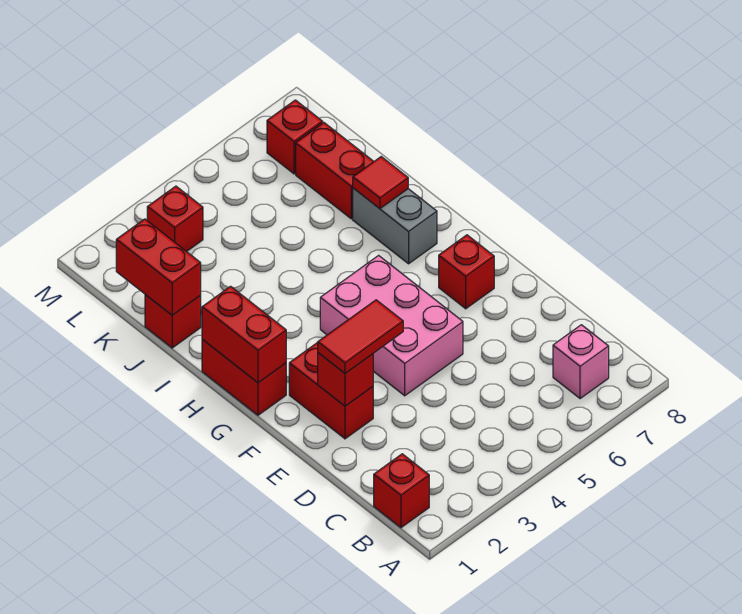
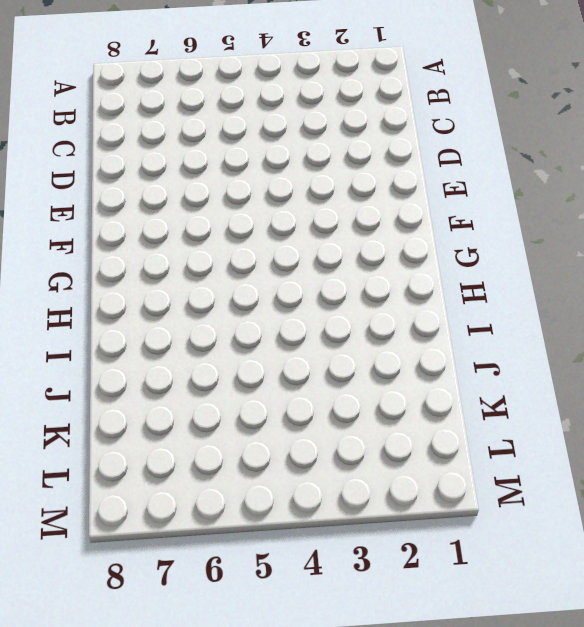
none -> red brick B1 level 1
none -> pink brick B7 level 1
none -> red brick E2:F2 level 1

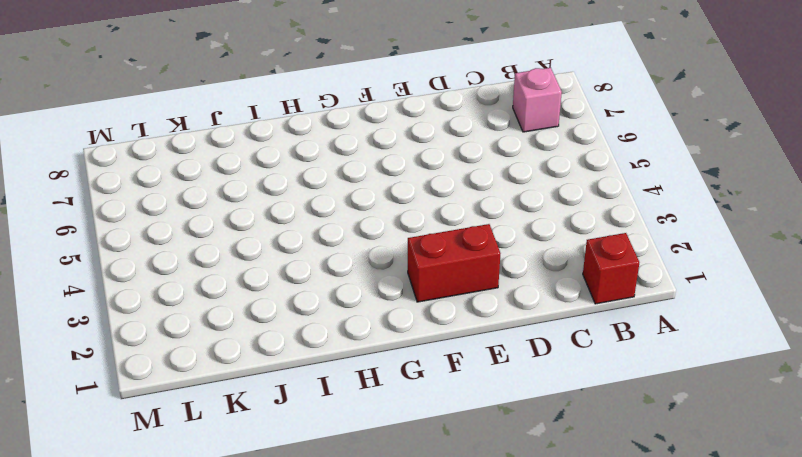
none -> pink brick E4:G5 level 1
none -> red brick F7 level 1
none -> red brick G1:H1 level 1

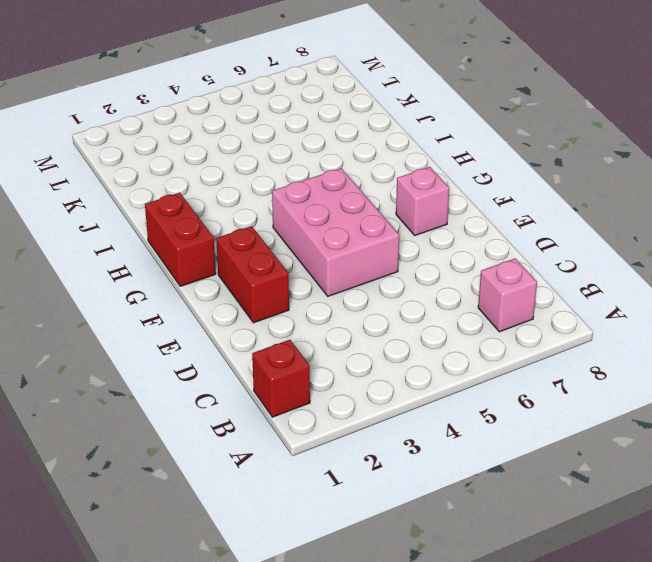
pink brick F7 level 1 -> red brick F7 level 1
none -> grey brick H7:I7 level 1
none -> red brick J1 level 1
none -> red brick J7:K7 level 1

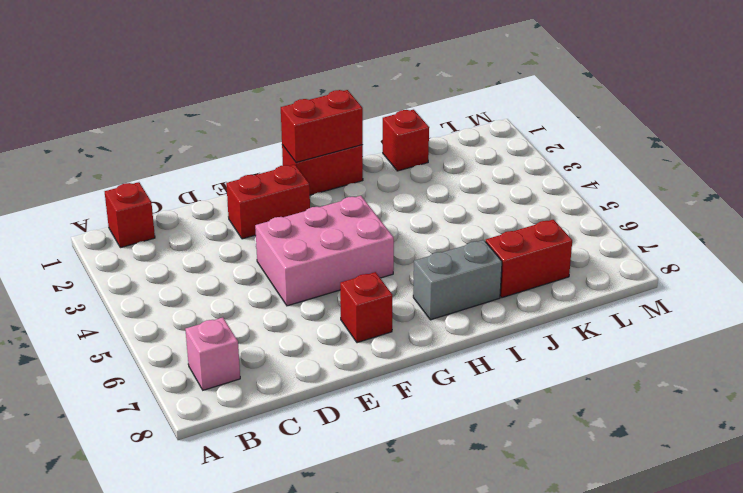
none -> red brick L3 level 1
none -> red brick L7 level 1
none -> red brick E2 level 2

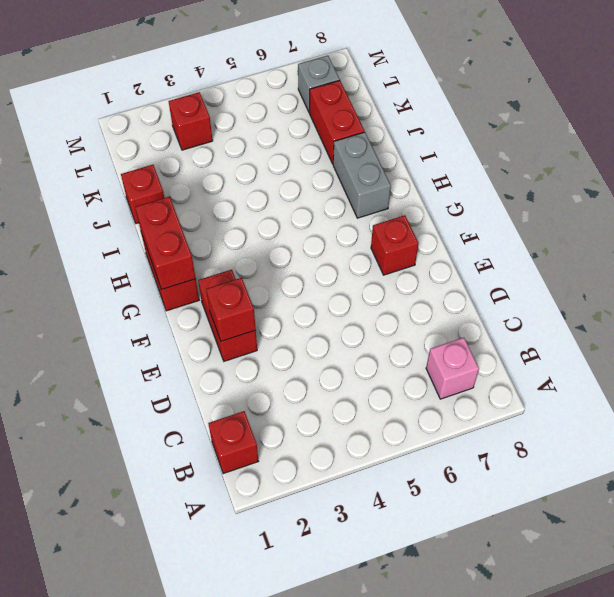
grey brick L7 level 1 -> red brick L7 level 1
none -> pink brick E4:G5 level 1
none -> red tile I7 level 2
none -> red brick J1:K1 level 2

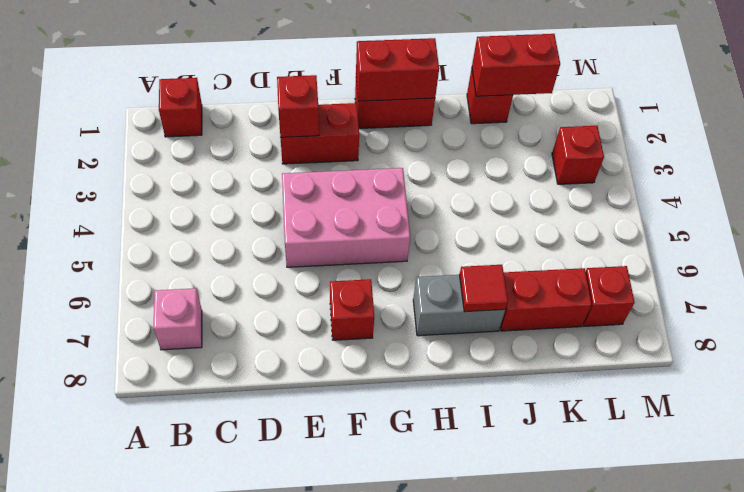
none -> red tile E2:E3 level 3

